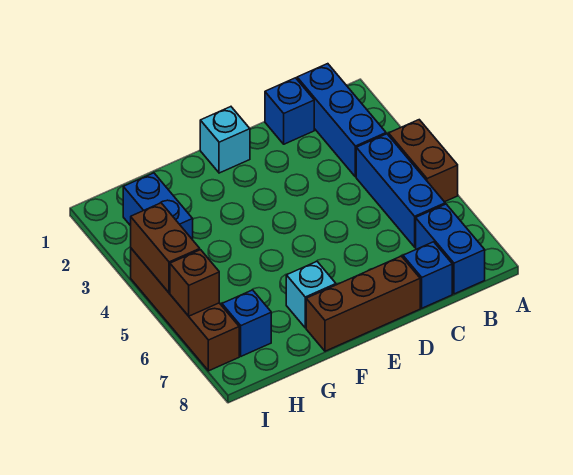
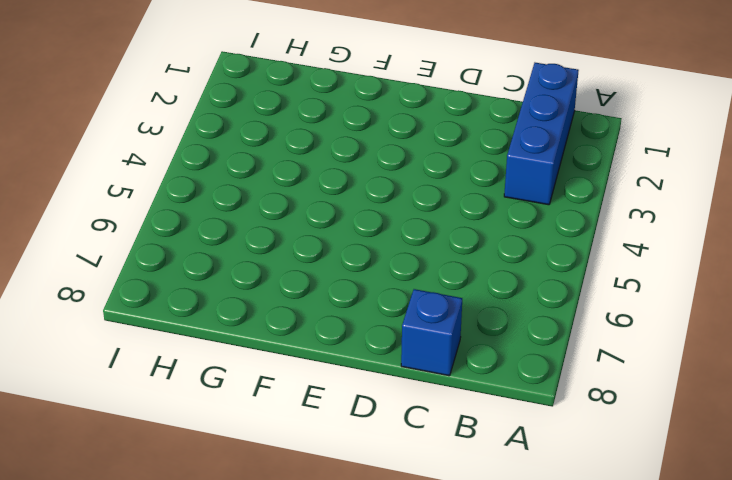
none -> brown brick A4:A5 level 1
none -> blue brick B4:B6 level 1
none -> blue brick B7:B8 level 1

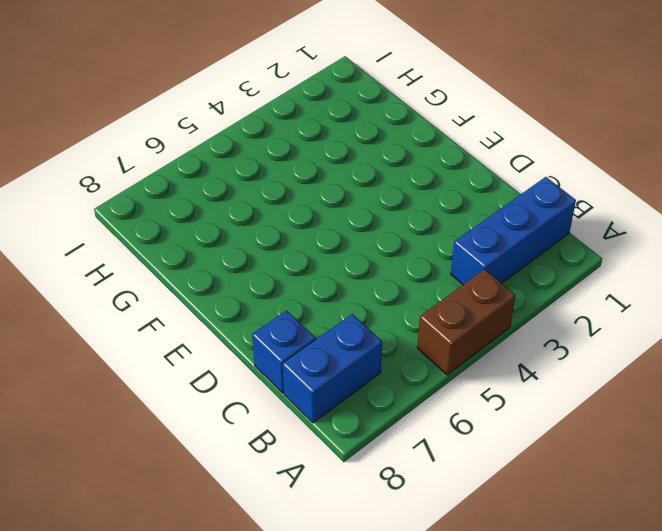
none -> blue brick B4:B6 level 1
none -> blue brick C1 level 1
none -> brown brick D8:F8 level 1

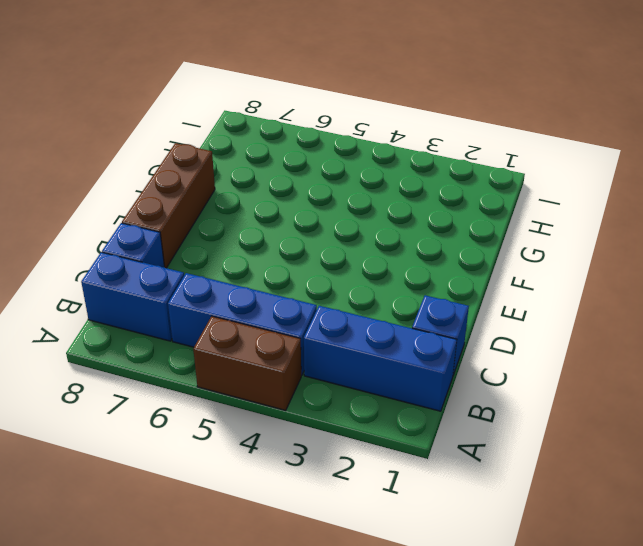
none -> cyan brick E1 level 1
none -> cyan brick F7 level 1
none -> blue brick H2:H3 level 1

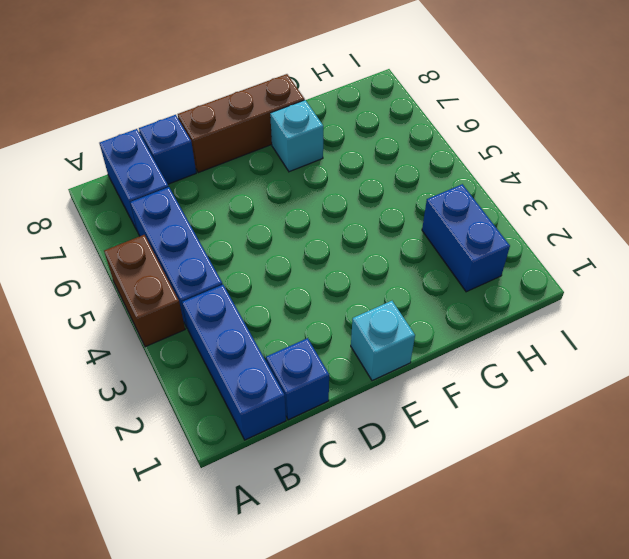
none -> blue brick H7 level 1
none -> brown brick I4:I7 level 1
none -> brown brick I4:I5 level 2

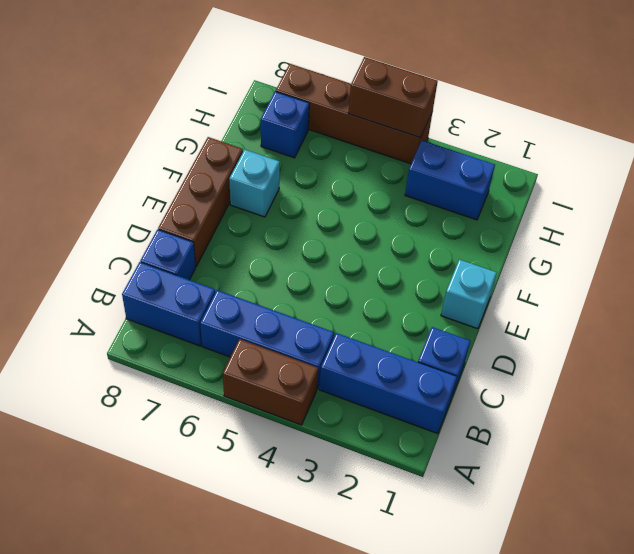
none -> brown brick I6 level 2

